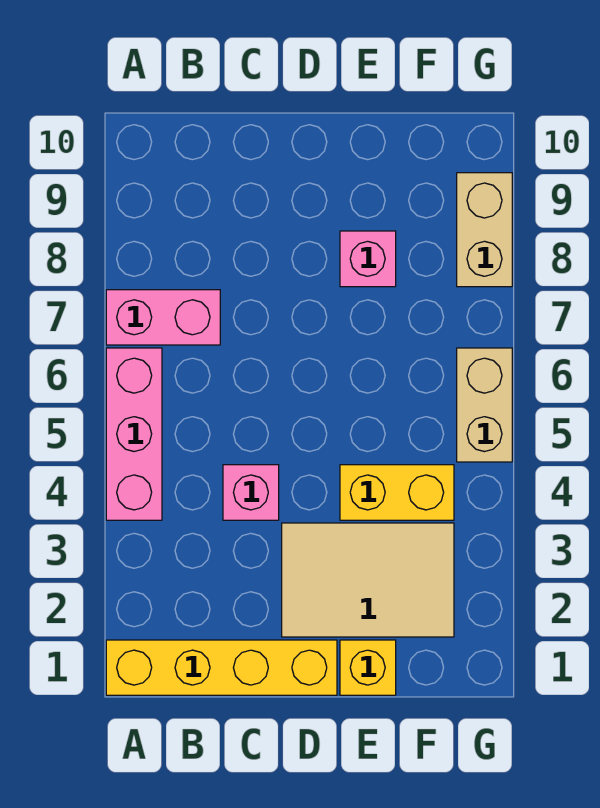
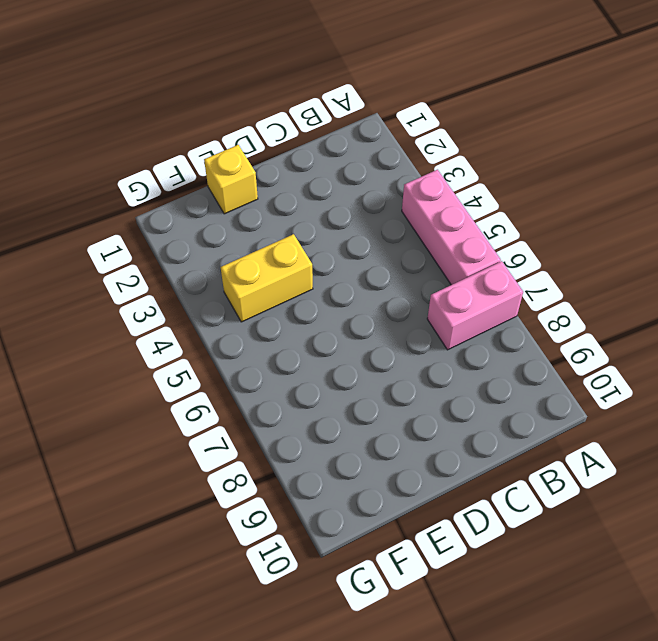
none -> yellow brick A1:D1 level 1
none -> pink brick C4 level 1

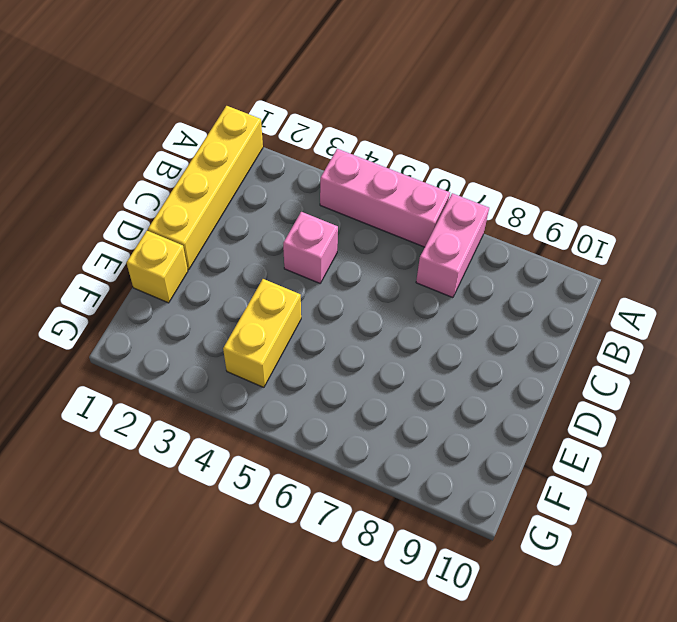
none -> tan tile D2:F3 level 1
none -> pink brick E8 level 1

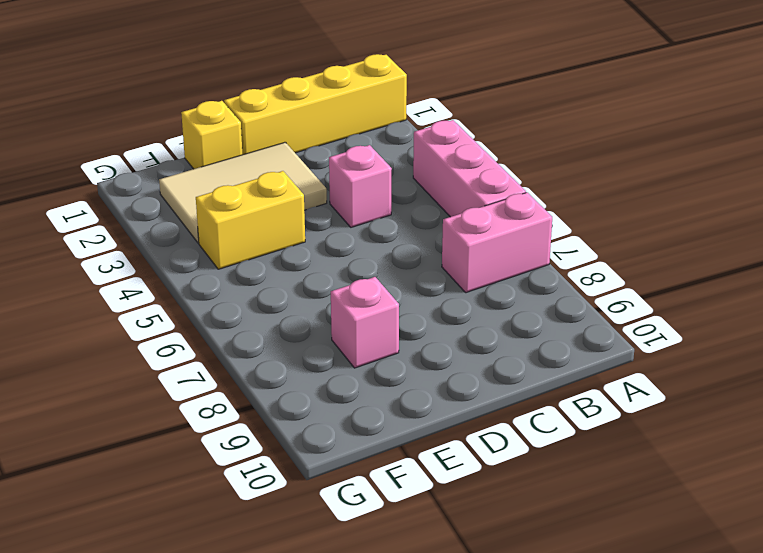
none -> tan brick G5:G6 level 1
none -> tan brick G8:G9 level 1

